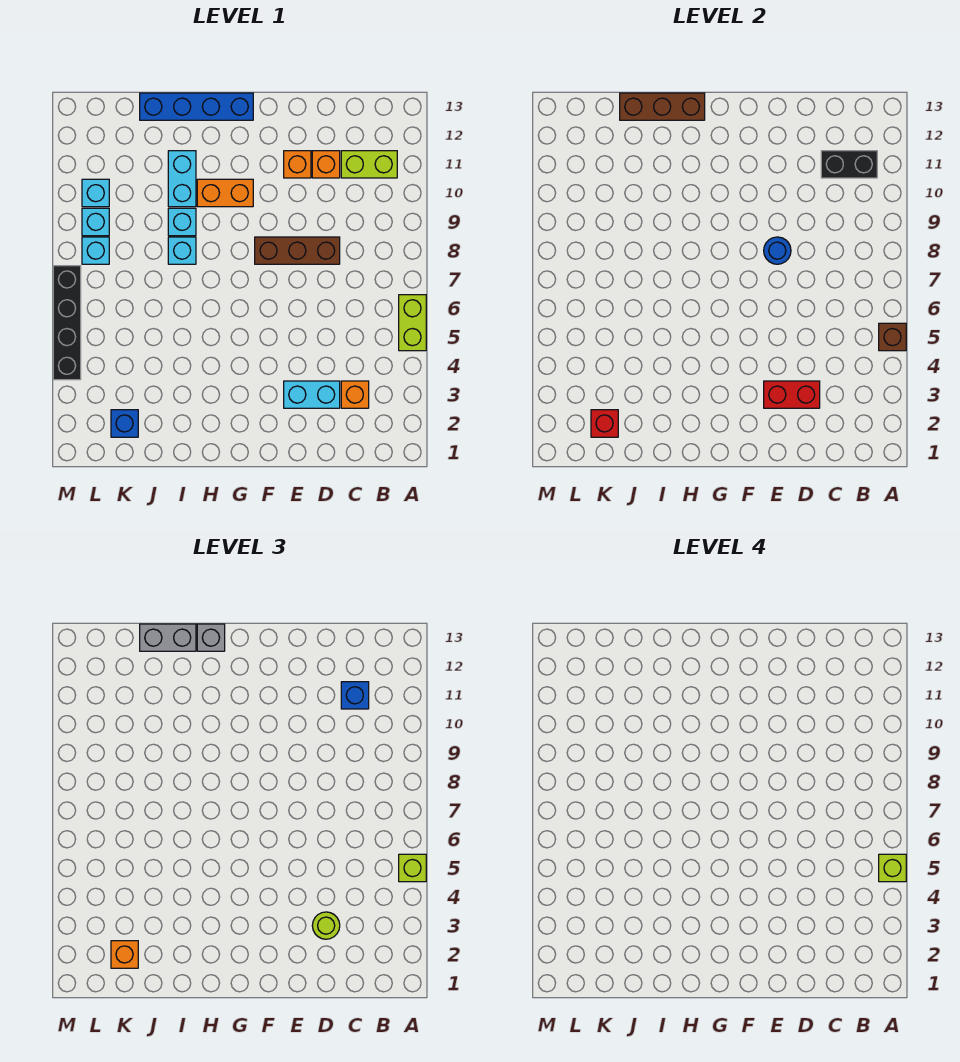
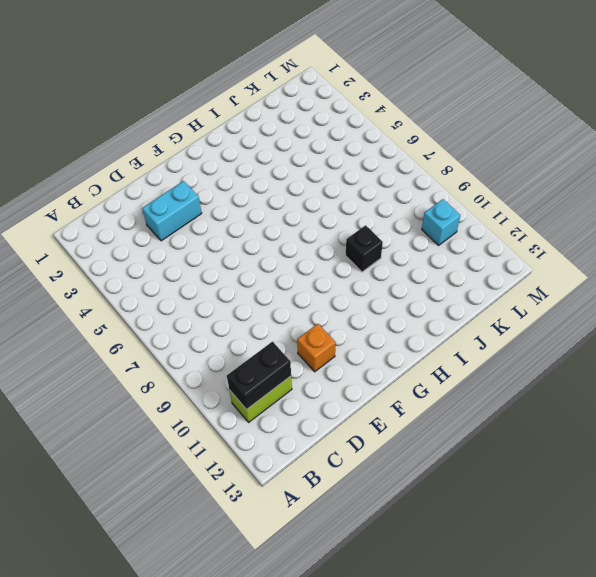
black brick I9 level 1 -> cyan brick I9 level 1
none -> lime brick A5:A6 level 1
none -> orange brick C3 level 1
none -> brown brick D8:F8 level 1
none -> orange brick D11 level 1

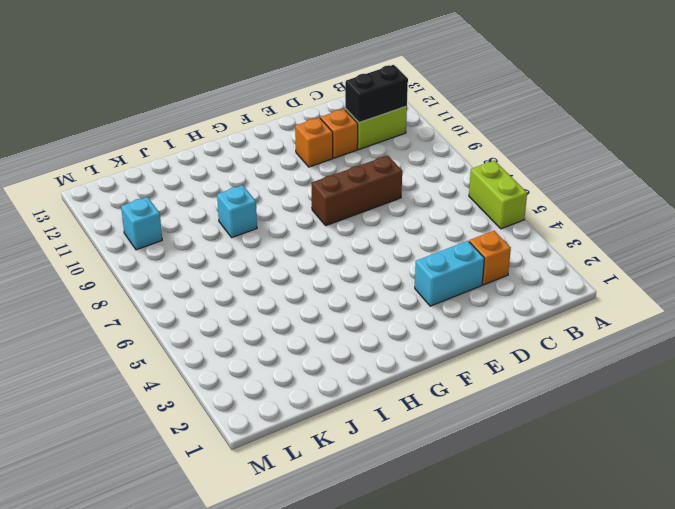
none -> orange brick G10:H10 level 1
none -> blue brick G13:J13 level 1
none -> cyan brick I8 level 1
none -> cyan brick I10:I11 level 1

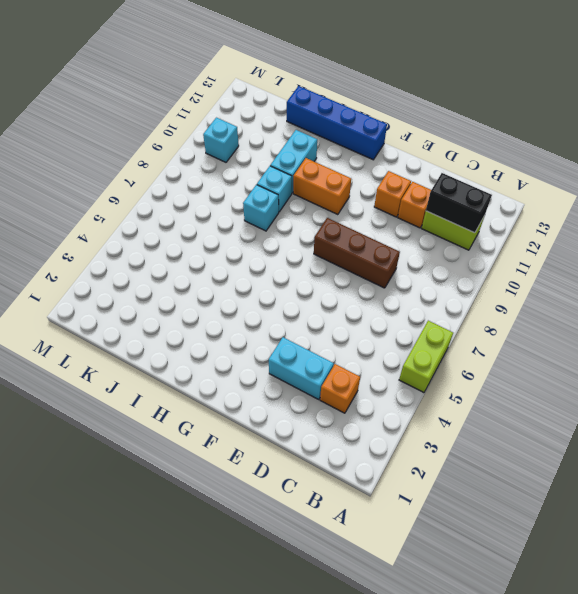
none -> blue brick K2 level 1
none -> cyan brick L8 level 1
none -> cyan brick L9 level 1
none -> black brick M4:M7 level 1

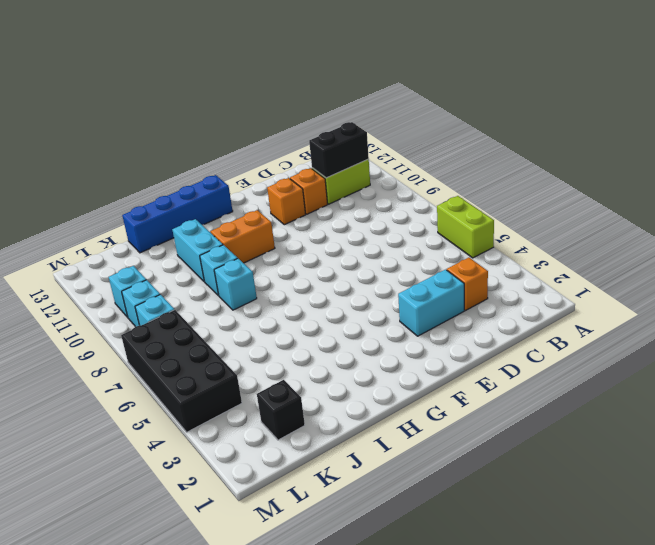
black brick K2 level 1 -> blue brick K2 level 1
black brick L4:M7 level 1 -> black brick M4:M7 level 1
none -> brown brick D8:F8 level 1
none -> brown brick A5 level 2
none -> red brick D3:E3 level 2
none -> blue round brick E8 level 2

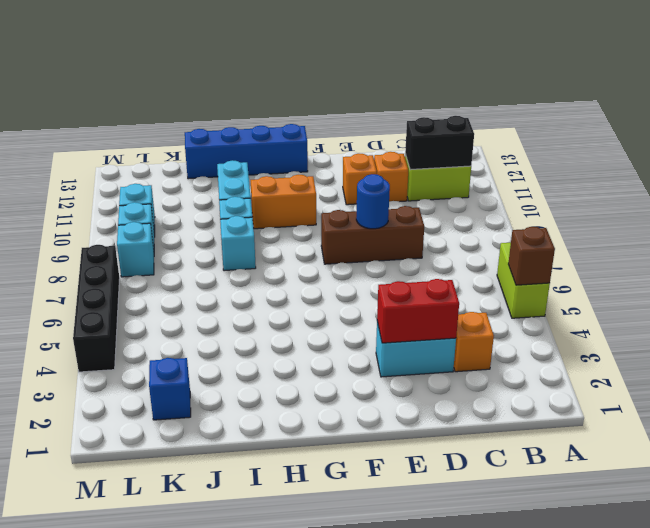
none -> brown brick H13:J13 level 2
none -> red brick K2 level 2
none -> lime brick A5 level 3
none -> blue brick C11 level 3

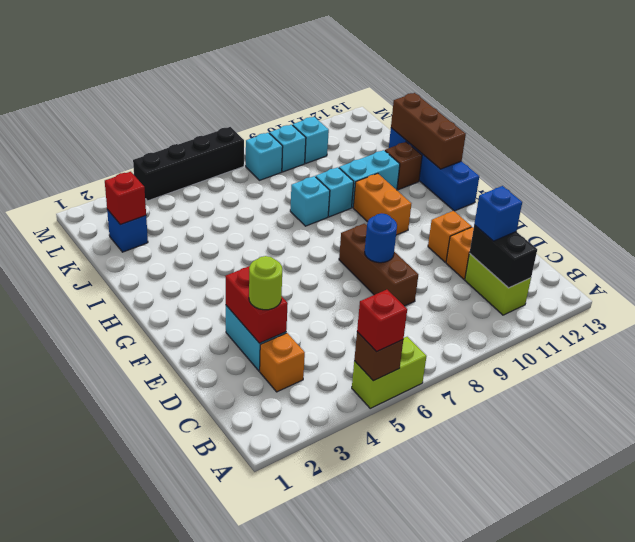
red brick A5 level 3 -> lime brick A5 level 3
brown brick I12 level 1 -> none
none -> grey brick H13 level 3
none -> grey brick I13:J13 level 3
none -> orange brick K2 level 3
none -> lime brick A5 level 4

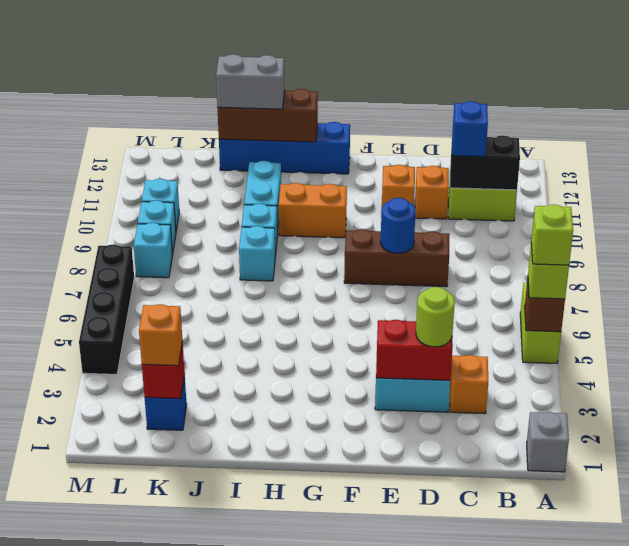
grey brick A1 level 1 -> grey brick H13 level 3

